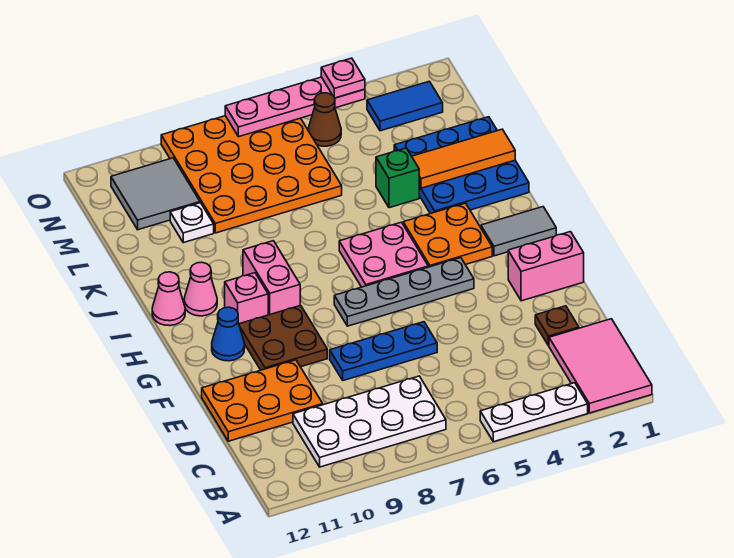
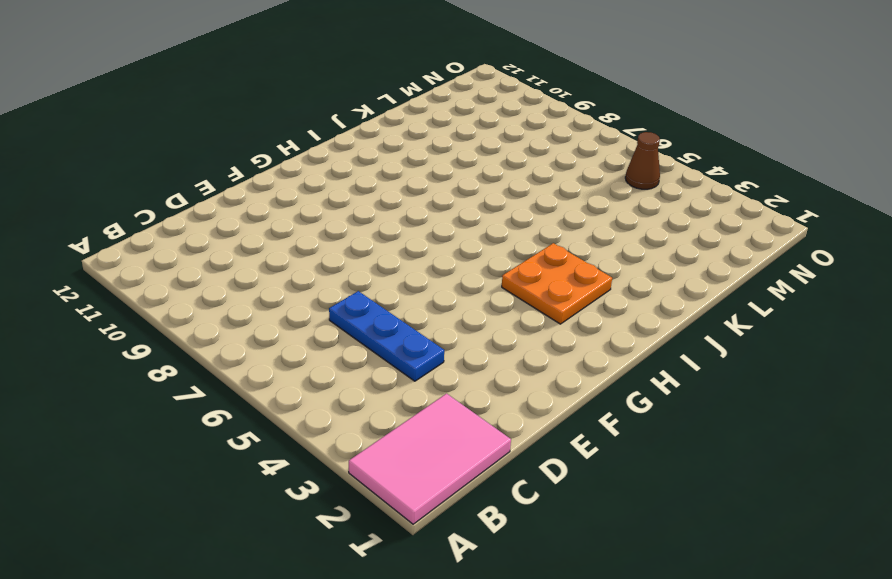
blue plate D4:D6 level 1 -> blue plate E6:E8 level 1
none -> white plate A3:A5 level 1
none -> white plate B7:C10 level 1
none -> brown plate D2 level 1

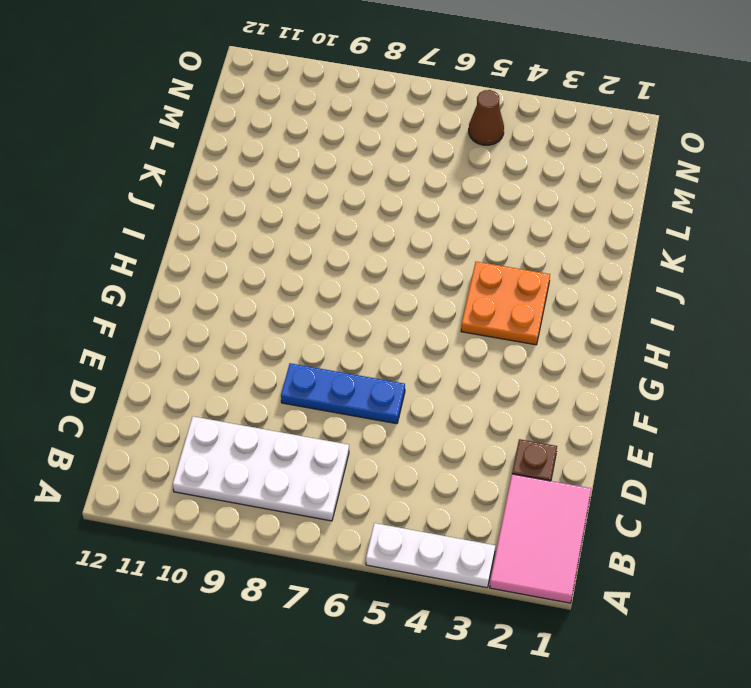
none -> orange plate D10:E12 level 1
none -> pink brick F1:F2 level 1
none -> brown plate F9:G10 level 1

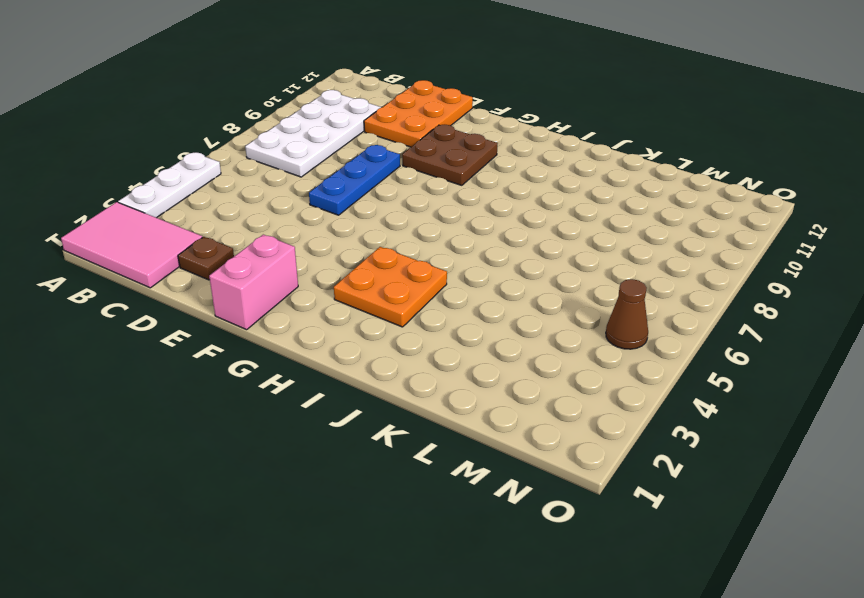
none -> grey plate G4:G7 level 1
none -> blue cone G11 level 1
none -> grey tile H1:H2 level 1

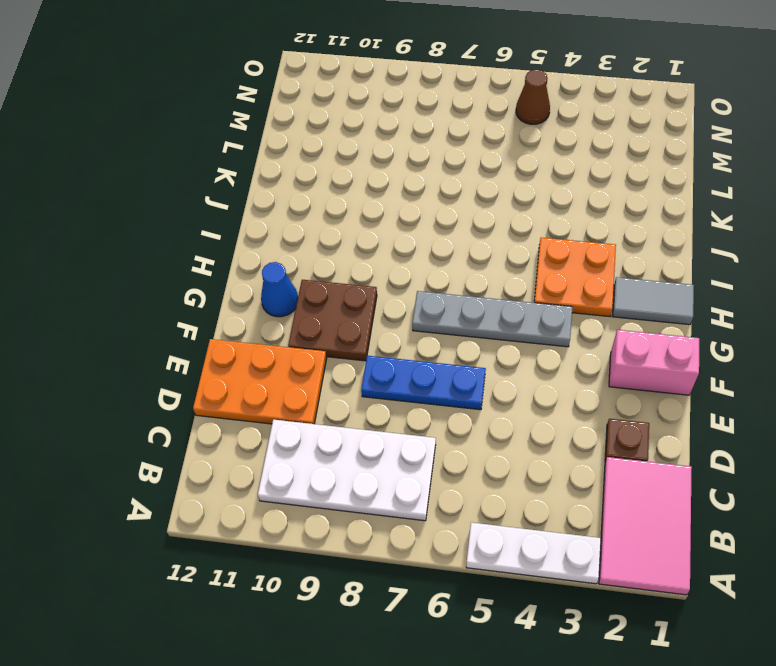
none -> pink plate H5:I6 level 1
none -> pink brick H9:I9 level 1
none -> pink brick H10 level 1

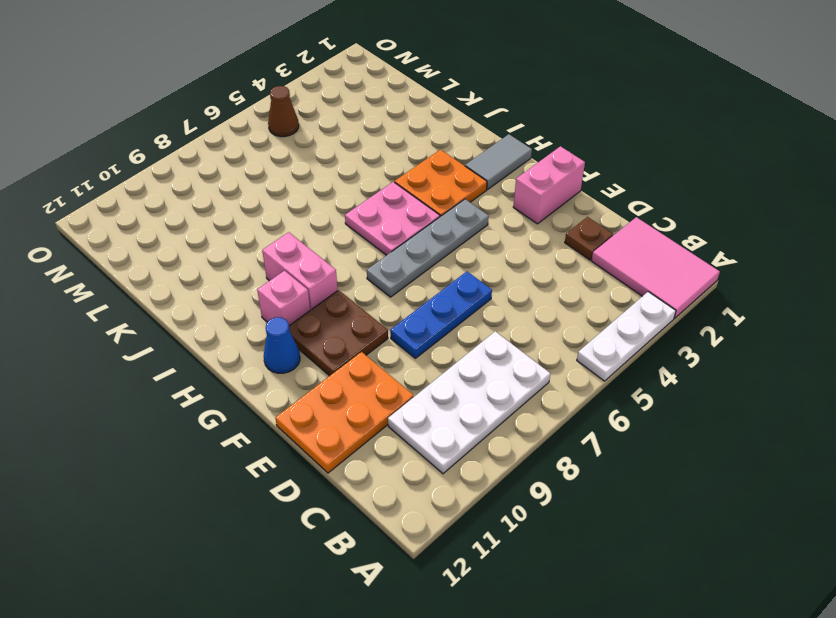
none -> pink cone I11 level 1
none -> pink cone I12 level 1
none -> blue plate J1:L3 level 1

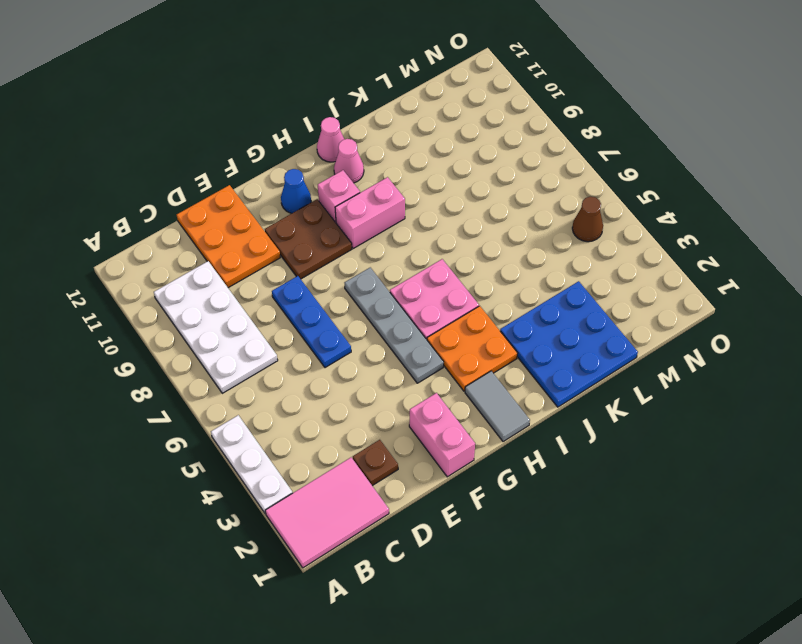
none -> green brick K4 level 1
none -> orange plate L6:O9 level 1
none -> white plate L10 level 1

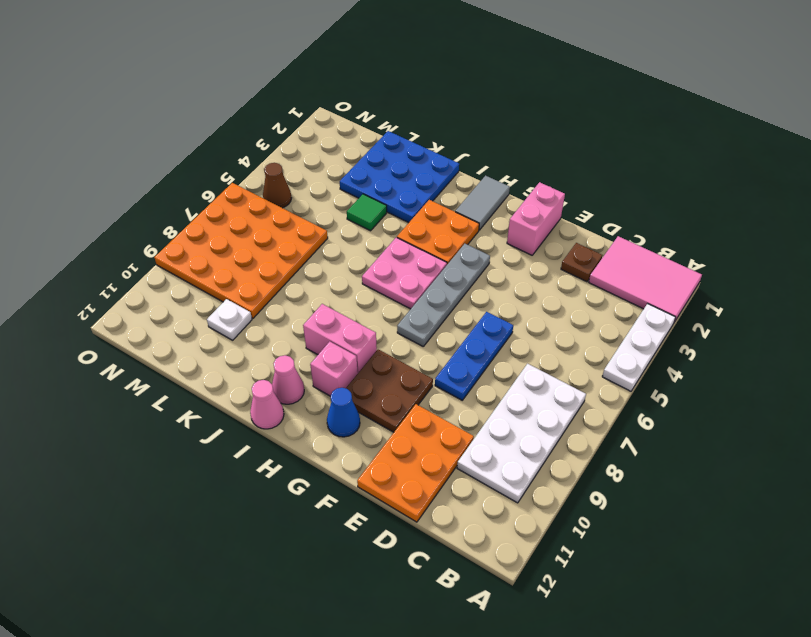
green tile K4 level 1 -> green brick K4 level 1
none -> grey tile M10:N11 level 1
none -> blue tile N2:N3 level 1
none -> orange tile K1:K3 level 2

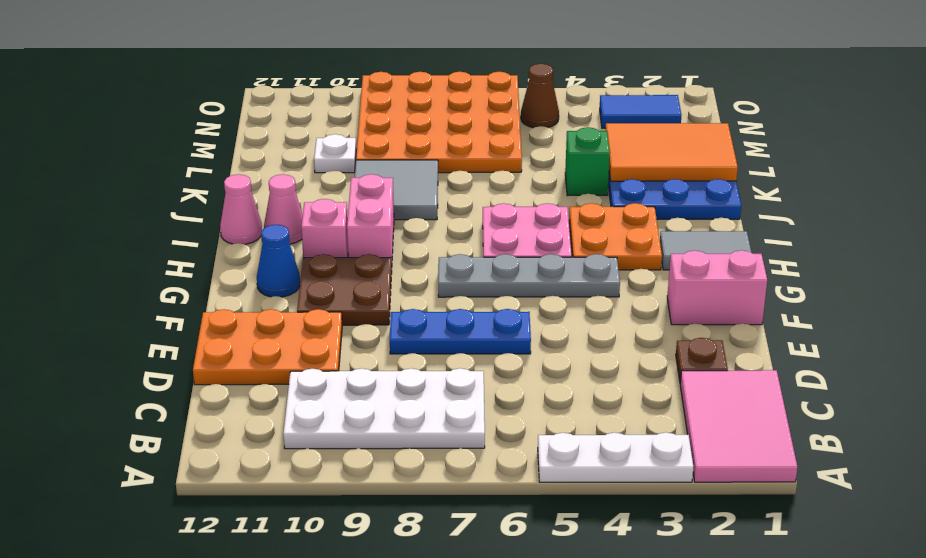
grey tile J8:K9 level 1 -> grey tile M10:N11 level 1
orange tile K1:L3 level 2 -> orange tile K1:K3 level 2
none -> pink plate O4:O7 level 2
none -> pink plate O4 level 3

